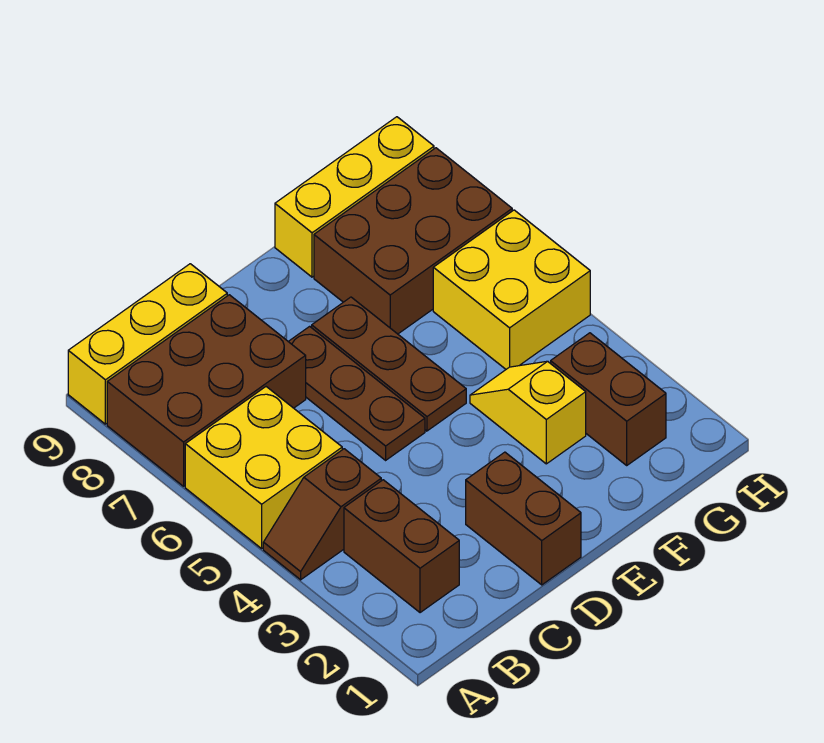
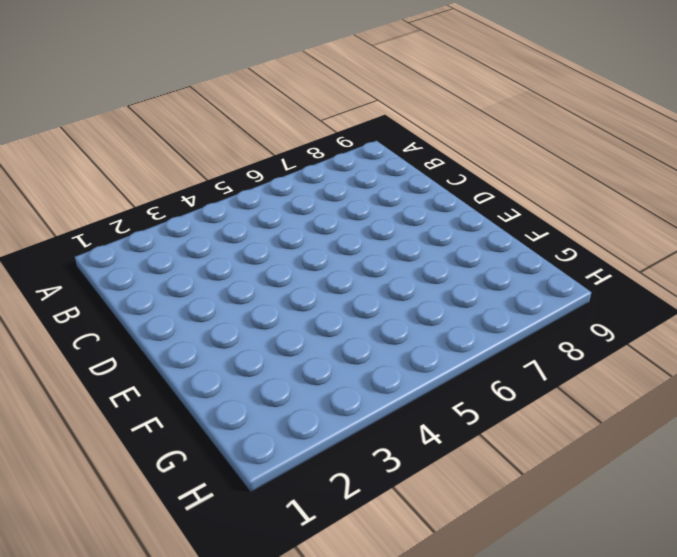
none -> brown slope A4:B4 level 1 top B
none -> yellow brick A5:B6 level 1
none -> brown brick A7:C8 level 1

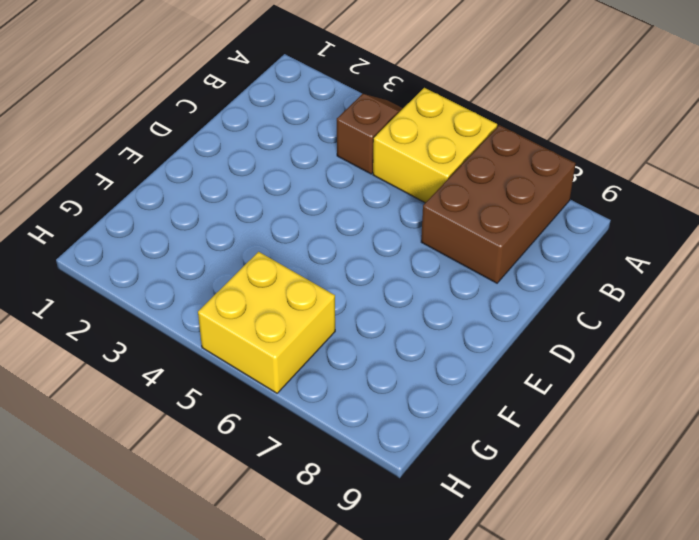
none -> yellow brick A9:C9 level 1
none -> brown brick B2:B3 level 1
none -> brown brick D1:D2 level 1

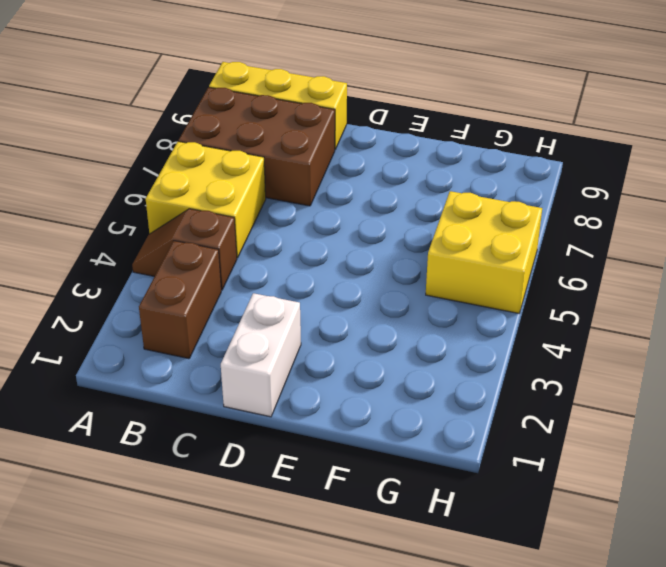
white brick D1:D2 level 1 -> brown brick D1:D2 level 1
none -> brown plate D5:D7 level 1
none -> brown plate E5:E7 level 1
none -> yellow slope F3:F4 level 1 top 3

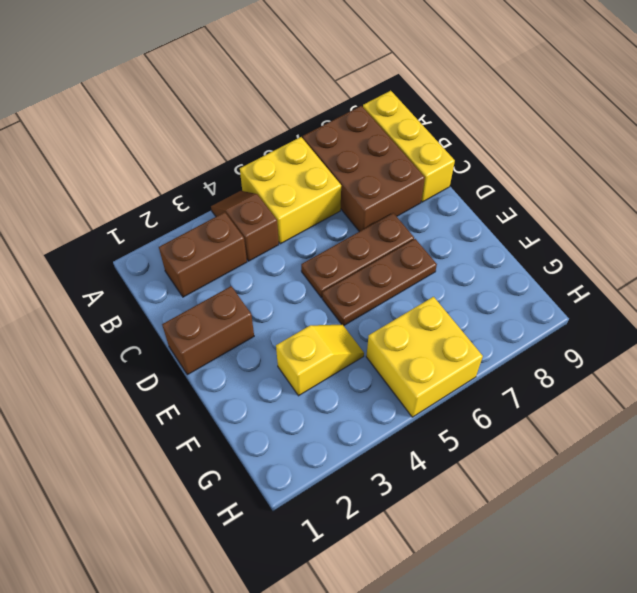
none -> brown brick F7:H8 level 1
none -> yellow brick F9:H9 level 1
none -> brown brick G2:G3 level 1

